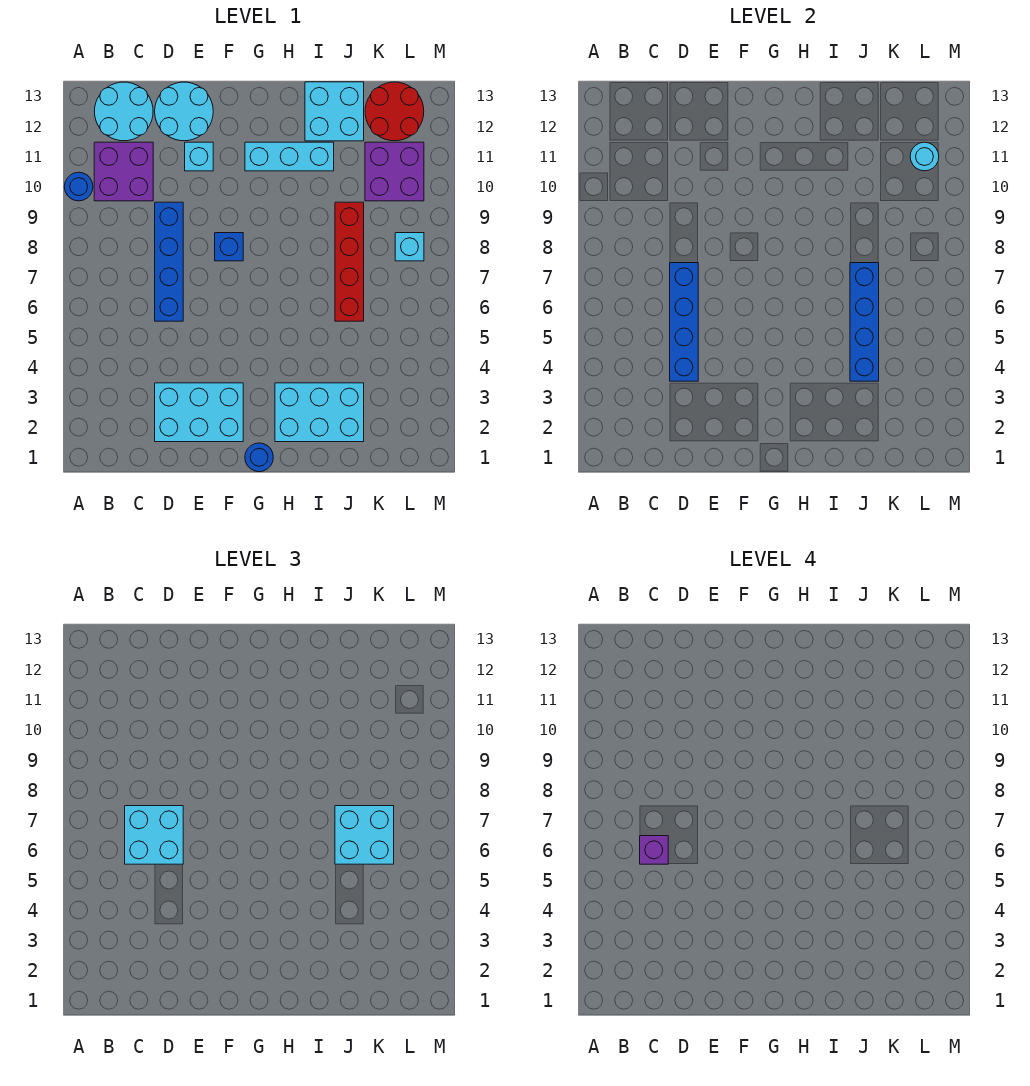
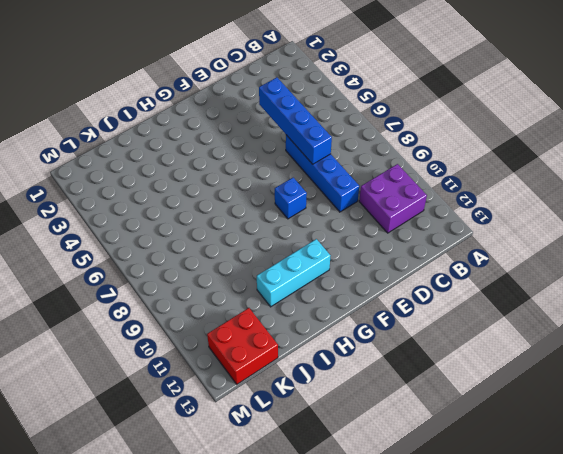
red brick K12:L13 level 1 -> red round brick K12:L13 level 1
none -> blue round brick A10 level 1
none -> cyan round brick B12:C13 level 1
none -> cyan brick D2:F3 level 1

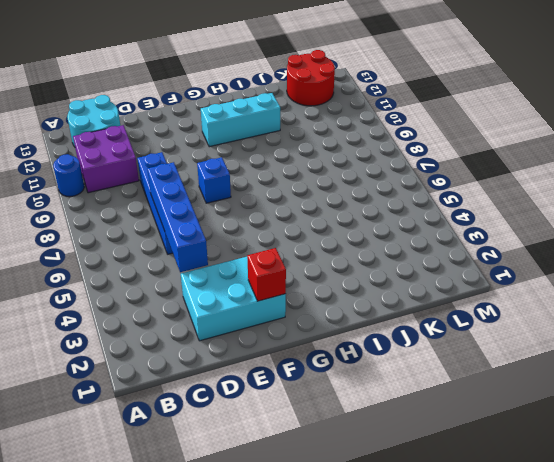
red brick F2 level 2 -> none
none -> cyan round brick D12:E13 level 1
none -> cyan brick E11 level 1
none -> blue round brick G1 level 1

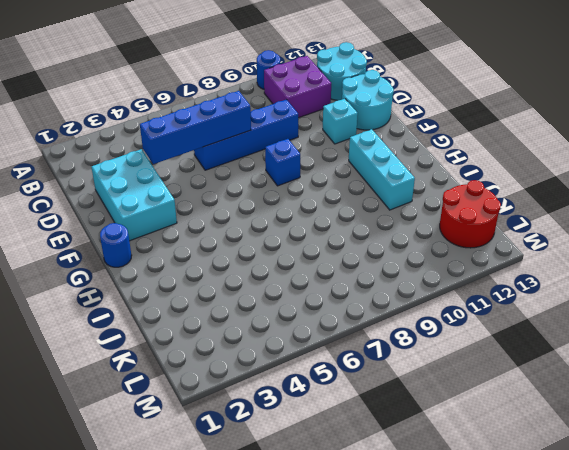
none -> cyan brick H2:J3 level 1
none -> cyan brick I12:J13 level 1
none -> red brick J6:J9 level 1

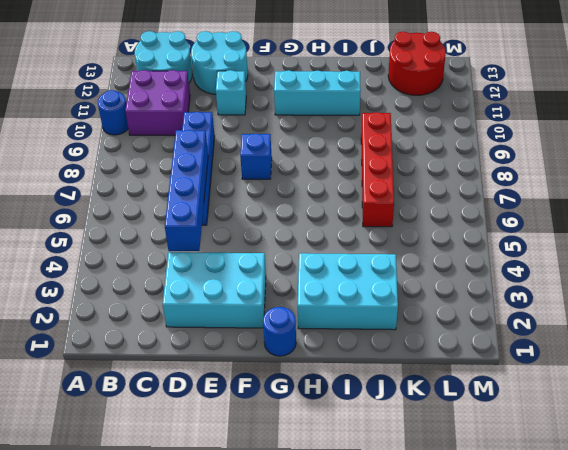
none -> cyan brick I12:J13 level 1
none -> purple brick K10:L11 level 1
none -> cyan brick L8 level 1

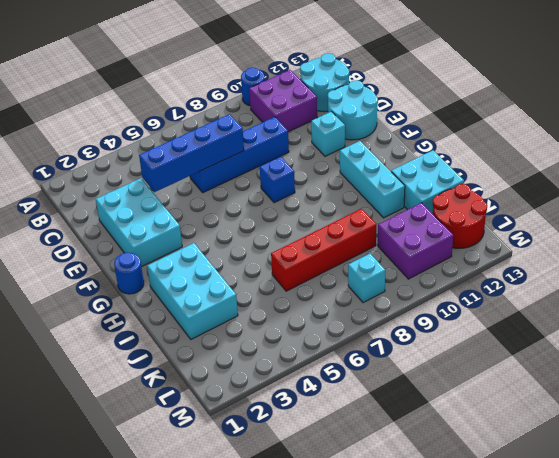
none -> blue brick J4:J7 level 2
none -> cyan round brick L11 level 2
none -> cyan brick C6:D7 level 3

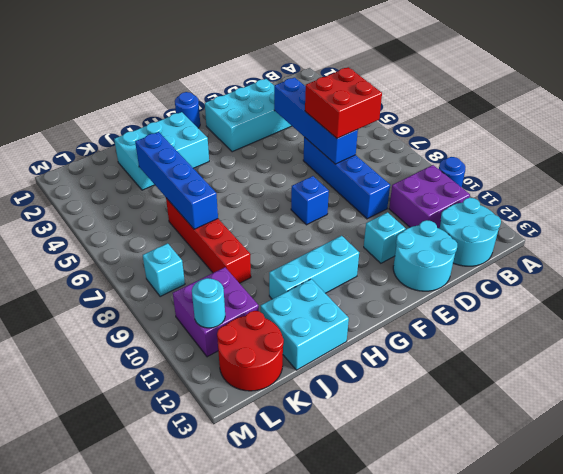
red brick C6:D7 level 3 -> cyan brick C6:D7 level 3
none -> cyan brick J6:K7 level 3
none -> purple brick C6 level 4

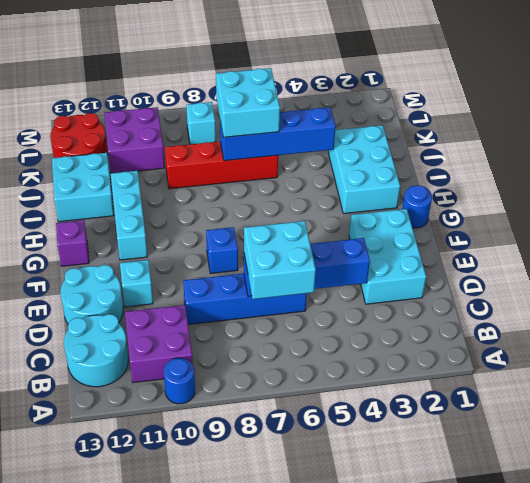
purple brick G13 level 1 -> purple brick C6 level 4
none -> cyan round brick L11 level 2

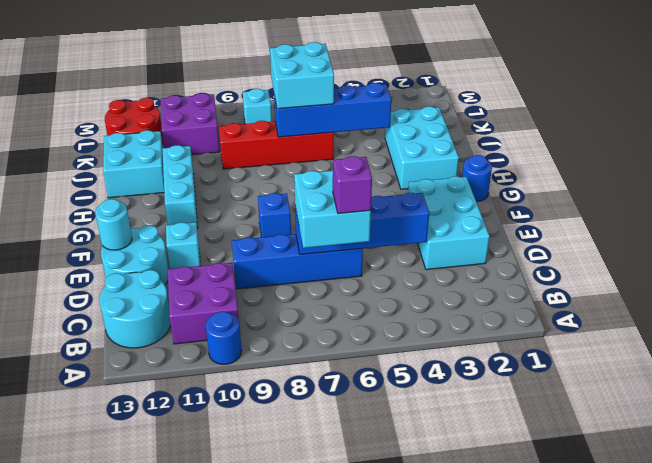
cyan round brick E13 level 2 -> cyan round brick L11 level 2

